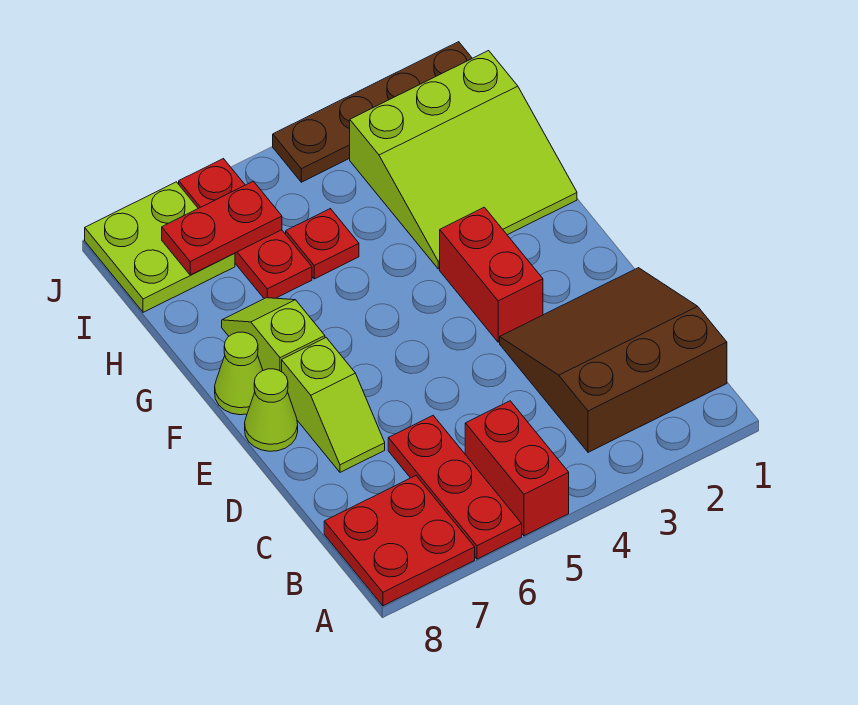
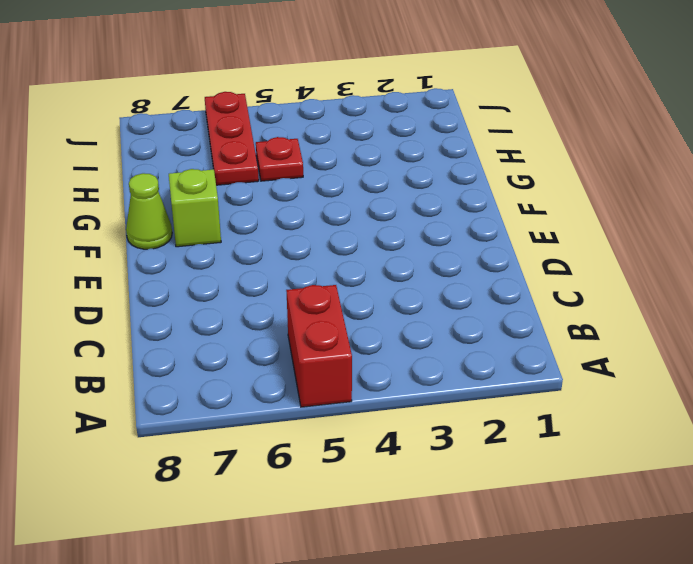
none -> red plate A6:C6 level 1
none -> red plate A7:B8 level 1
none -> brown slope B1:D3 level 1 top B

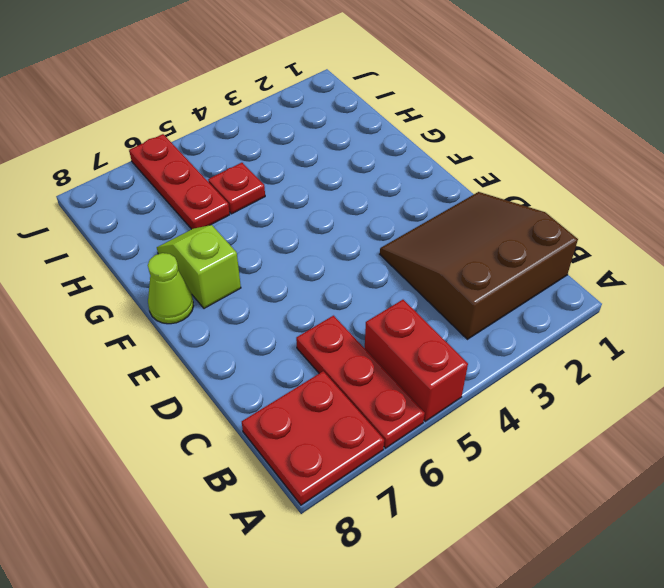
none -> lime slope D7:E7 level 1 top E
none -> red brick E3:F3 level 1
none -> lime cone E8 level 1

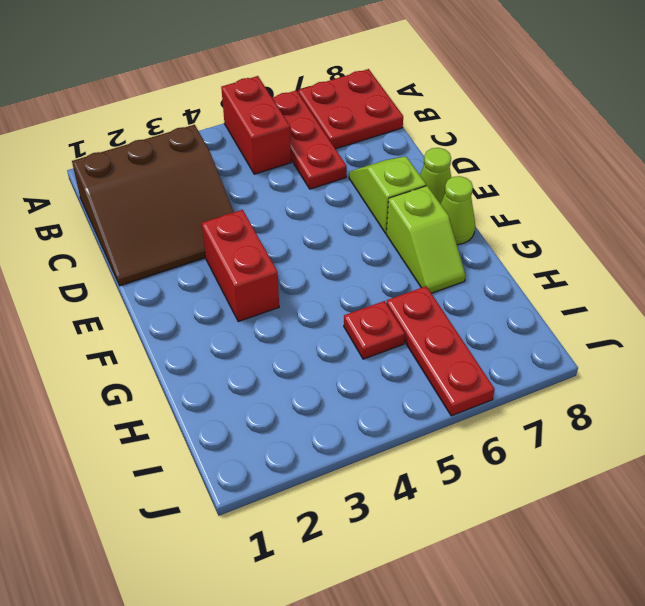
none -> lime slope G1:I3 level 1 top I
none -> lime plate I7:J8 level 1
none -> brown plate J1:J4 level 1

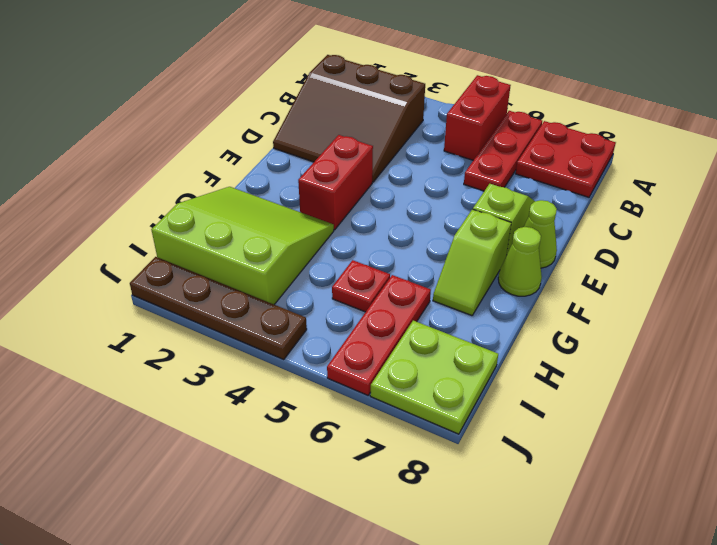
none -> red plate I6:I7 level 2

